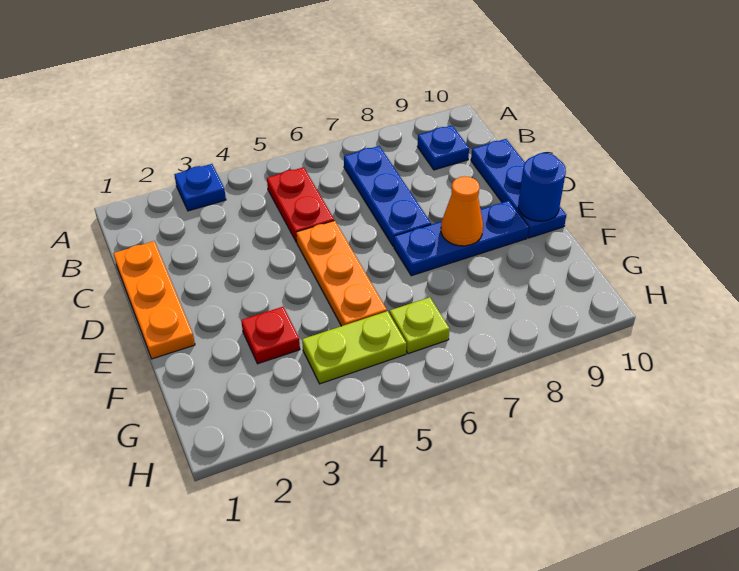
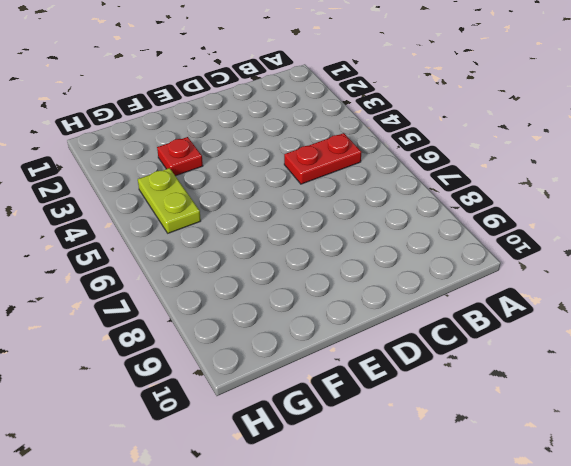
none -> blue plate A3 level 1
none -> blue plate B7:D7 level 1
none -> blue plate B9 level 1

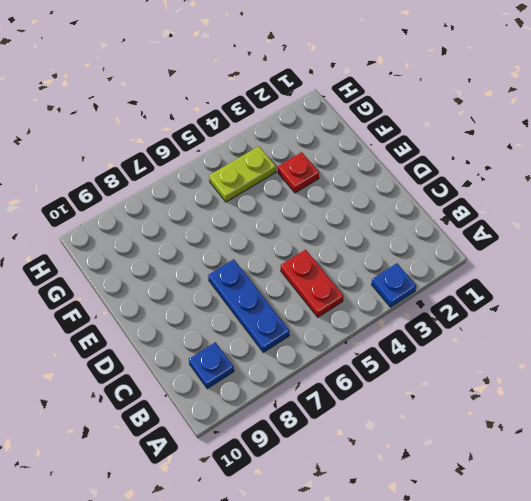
none -> orange plate C1:E1 level 1
none -> blue plate C10:E10 level 1
none -> orange plate D5:F5 level 1

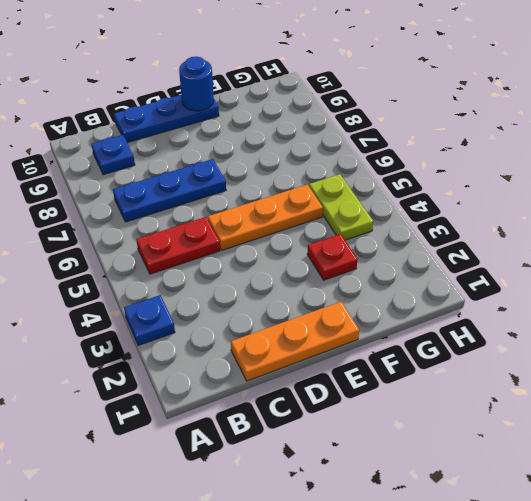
none -> blue plate E7:E9 level 1
none -> lime plate G6 level 1
none -> orange cone E8 level 2

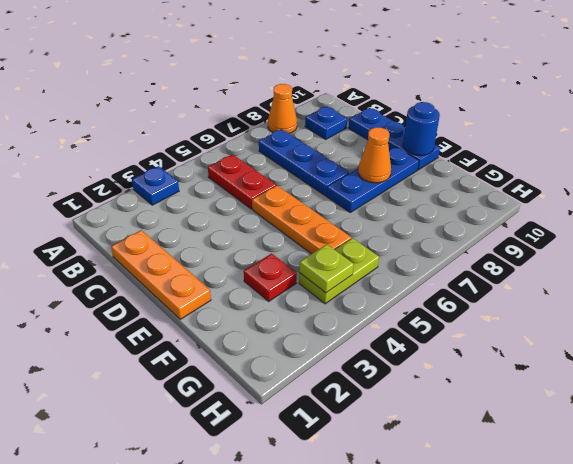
orange cone A8 level 1 -> none
lime plate G4 level 2 -> lime plate G6 level 1

